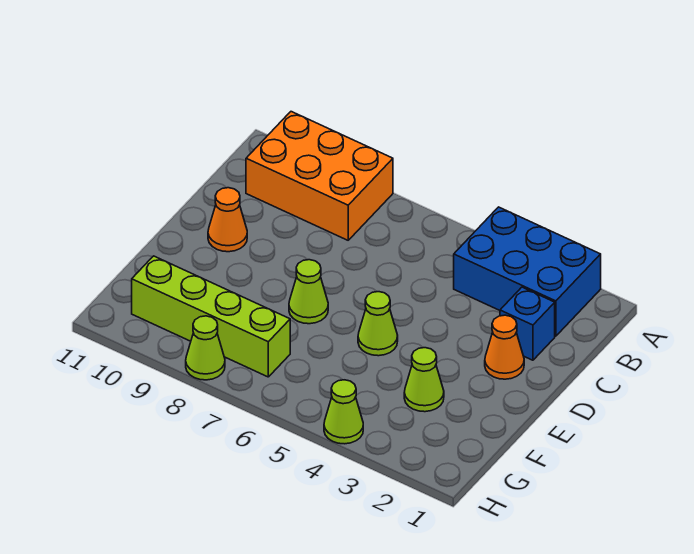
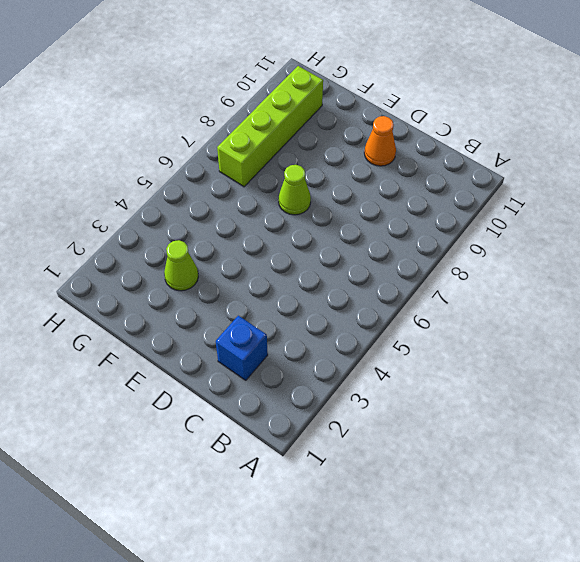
none -> blue brick A2:B4 level 1
none -> orange brick A8:B10 level 1

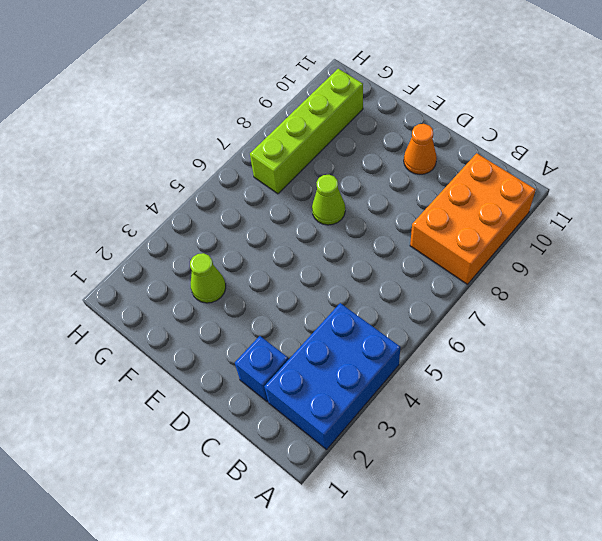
none -> orange cone D2 level 1
none -> lime cone E5 level 1

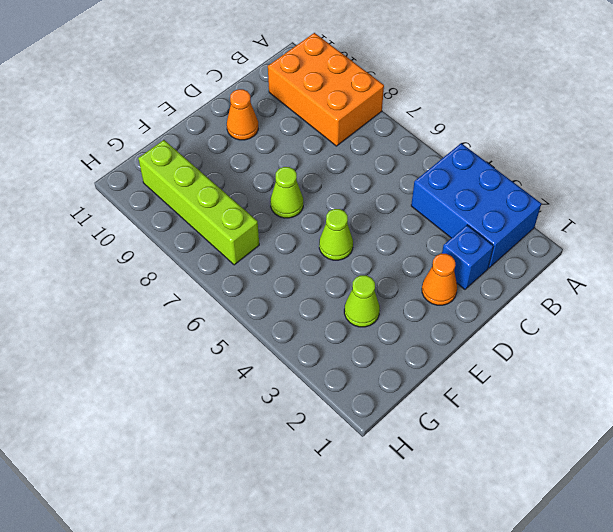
none -> lime cone H4 level 1
none -> lime cone H8 level 1

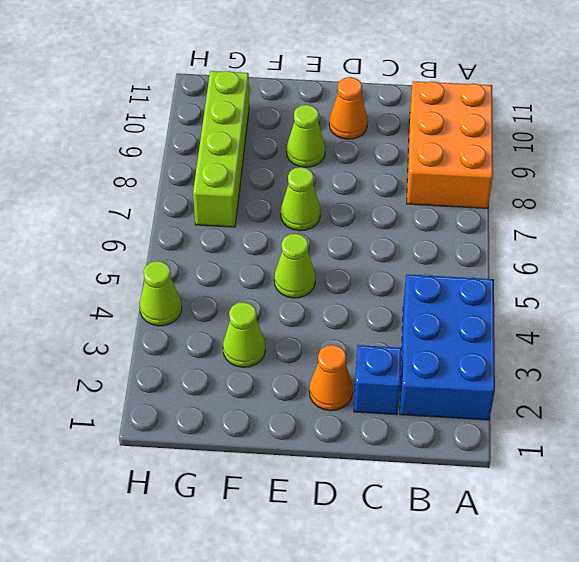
lime cone E9 level 1 -> lime cone H8 level 1

